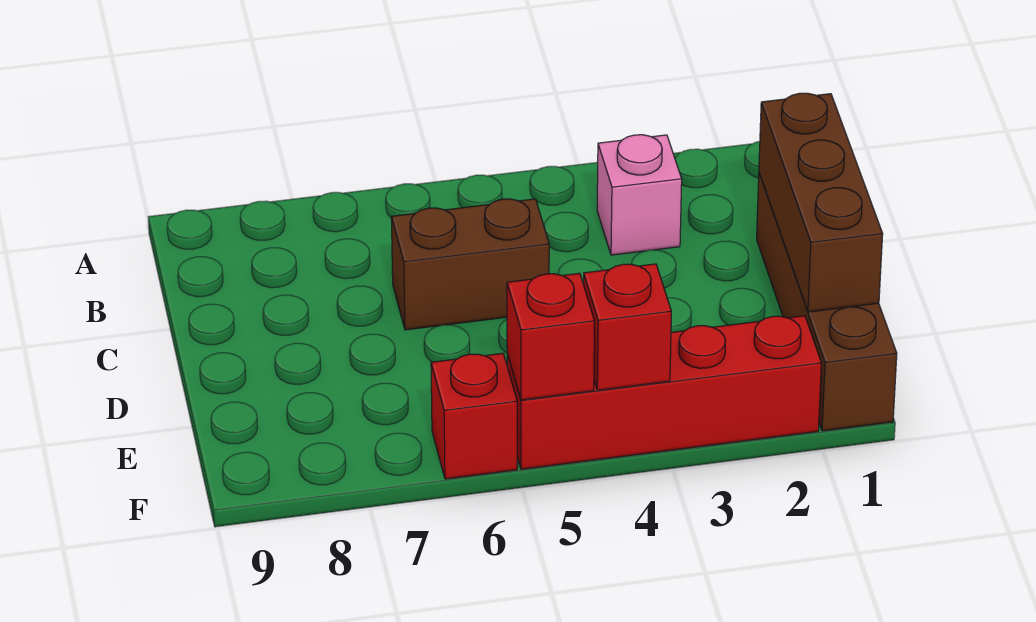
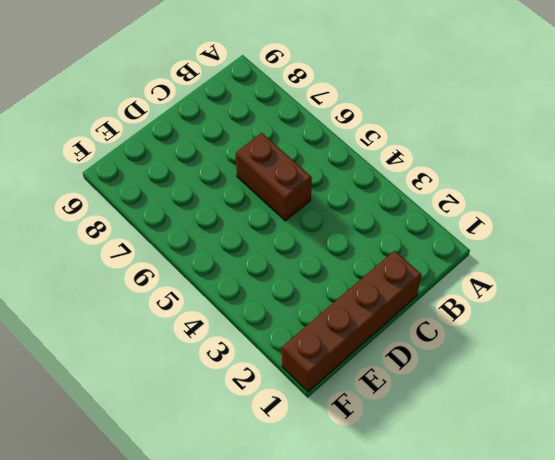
none -> pink brick B3 level 1
none -> red brick F2:F5 level 1

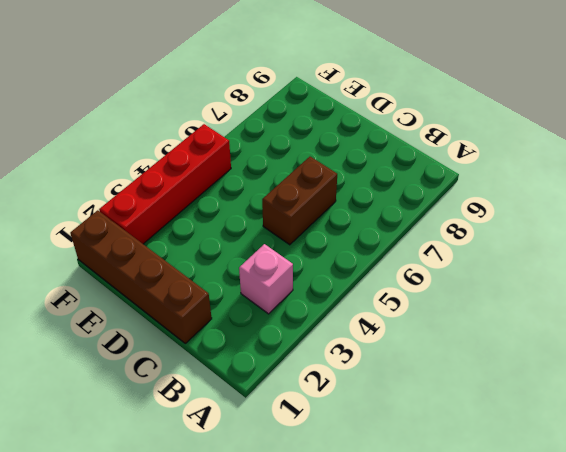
none -> red brick F6 level 1
none -> brown brick C1:E1 level 2

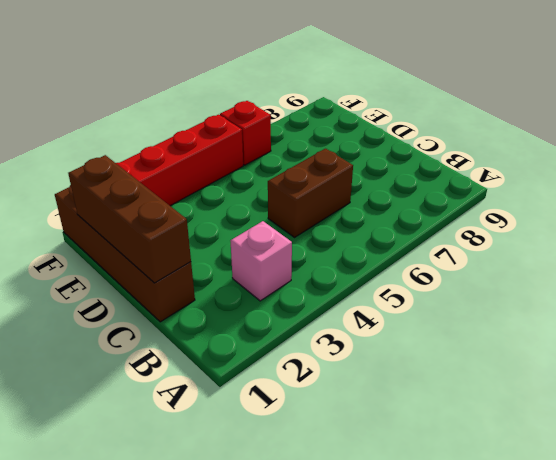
none -> red brick F4 level 2
none -> red brick F5 level 2

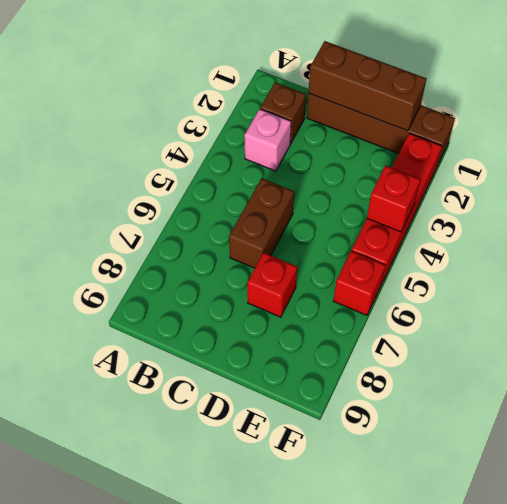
brown brick B2 level 1 -> none
red brick D7 level 1 -> red brick F5 level 2

